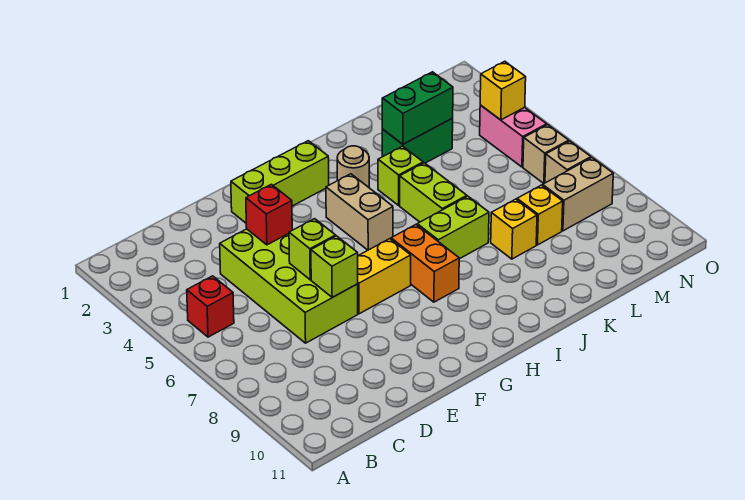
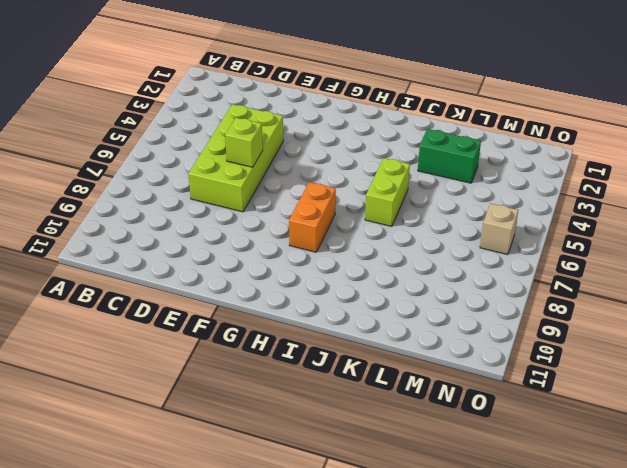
none -> red brick B5 level 1
none -> lime brick F2:H2 level 1
none -> yellow brick F7:G7 level 1

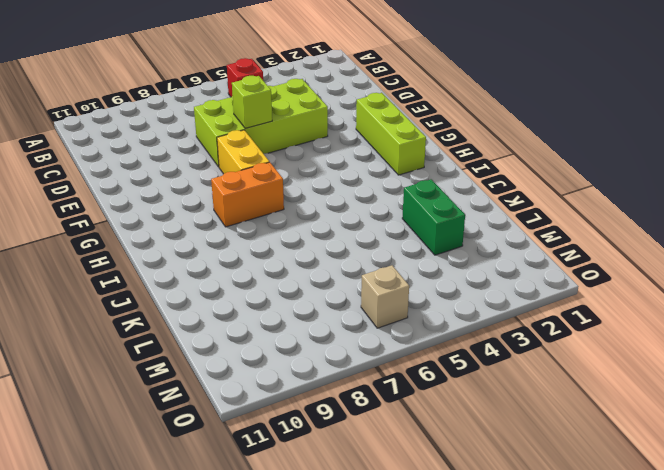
none -> tan brick H4:H5 level 1
none -> tan round brick I3 level 1
none -> lime brick I7:J7 level 1

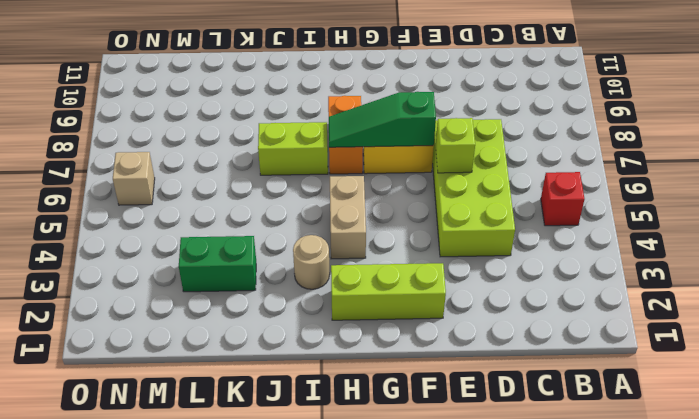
green slope F7:H7 level 2 top F -> none
none -> lime brick J4 level 1
none -> lime brick J5:J6 level 1
none -> yellow brick K8 level 1

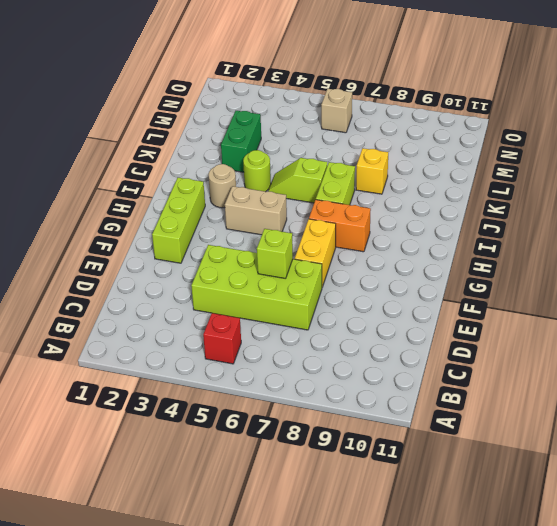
lime round brick J4 level 1 -> lime brick J4 level 1
lime slope J5:J6 level 1 top 6 -> lime brick J5:J6 level 1
none -> yellow brick L8 level 1
none -> tan brick M8:N8 level 1
none -> pink brick N4:N5 level 1

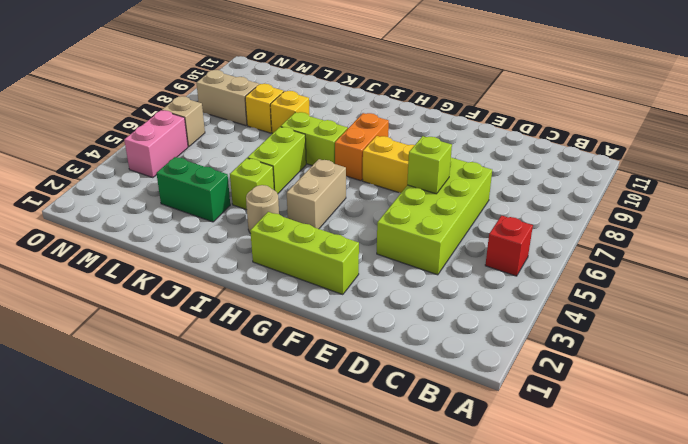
none -> tan brick N7 level 1
none -> red brick E4 level 2
none -> lime brick E7 level 2

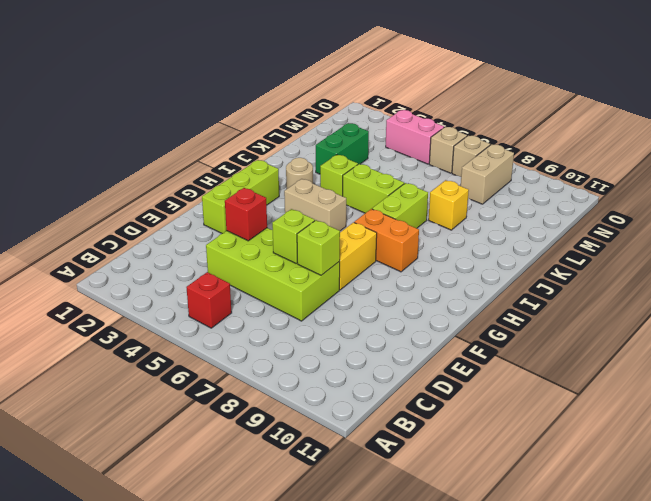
none -> yellow brick L8 level 1
none -> green brick K3:L3 level 2
none -> yellow brick N4 level 2

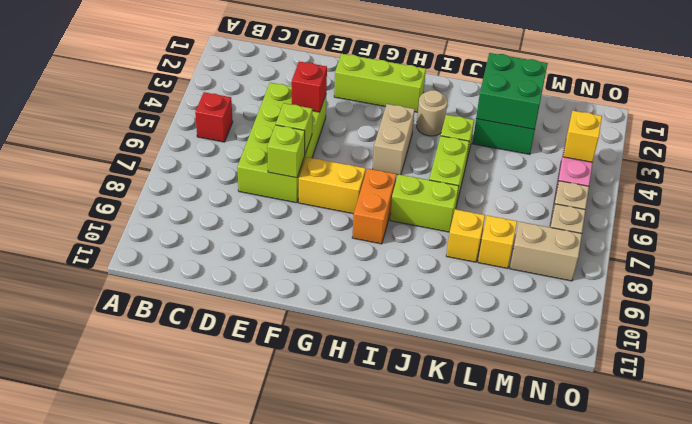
green brick K2:L3 level 2 -> green brick K3:L3 level 2

